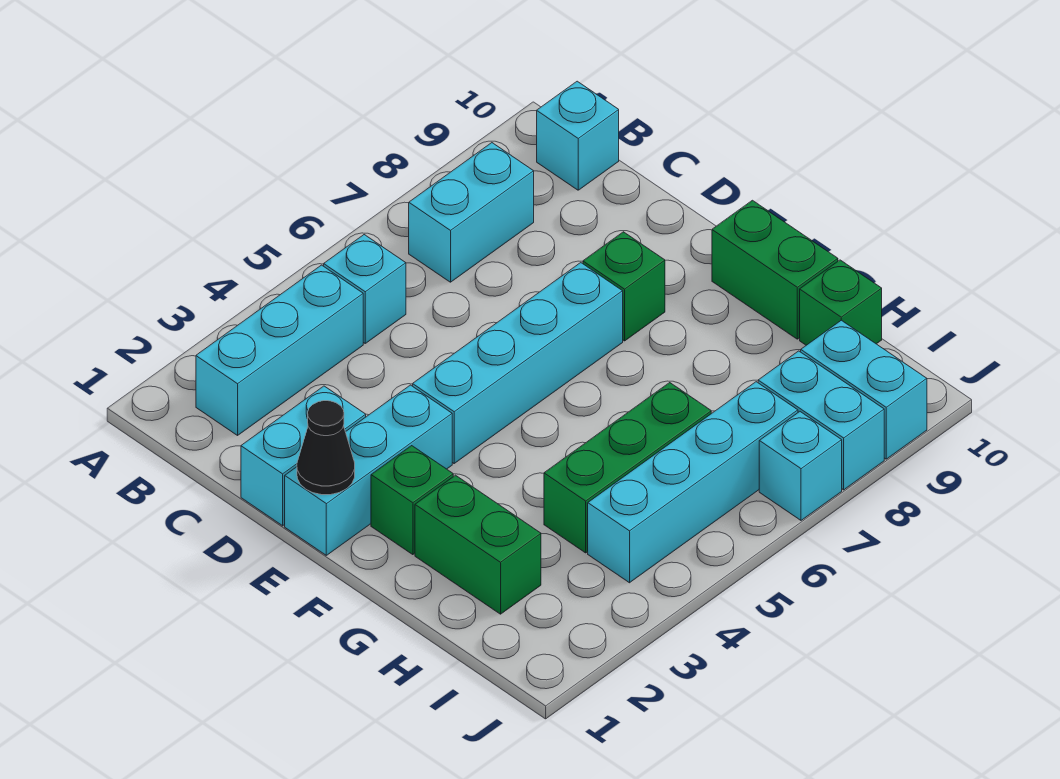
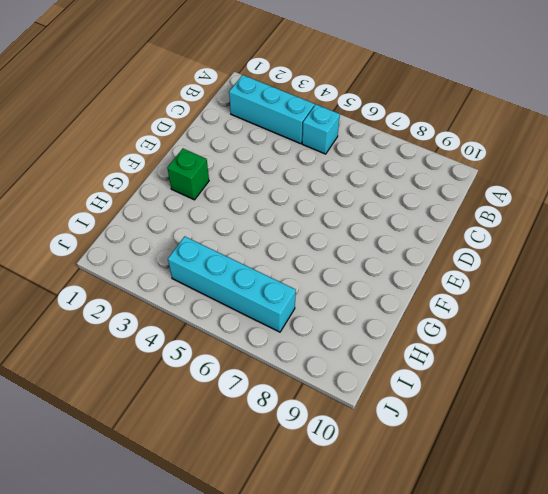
none -> cyan brick B7:B8 level 1
none -> cyan brick B10 level 1
none -> cyan brick D1:D2 level 1

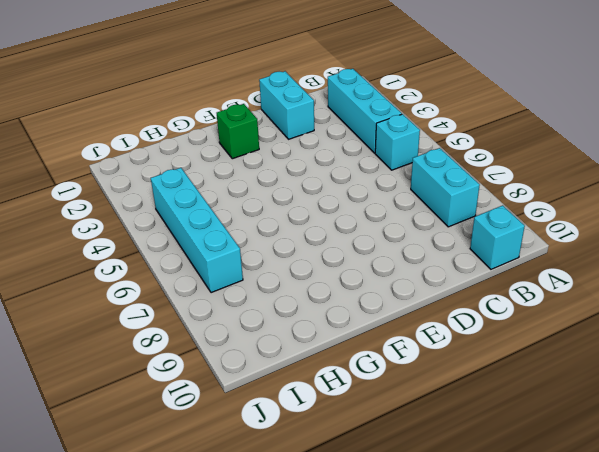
none -> cyan brick E1:E3 level 1
none -> cyan brick E4:E7 level 1
none -> green brick E8 level 1

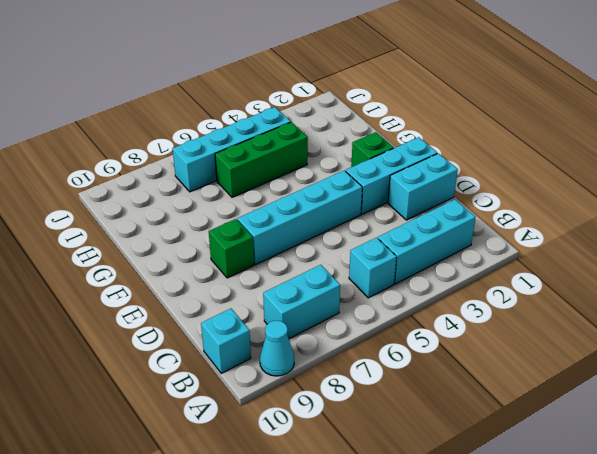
cyan cone A9 level 1 -> none
none -> green brick F10:G10 level 1
none -> green brick G2:H2 level 1
none -> green brick H10 level 1

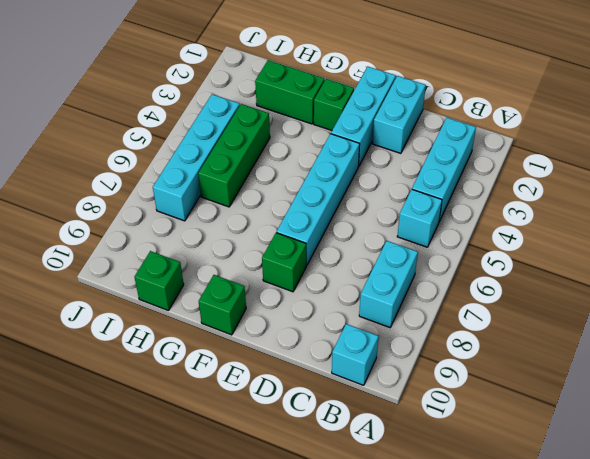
green brick F10 level 1 -> green brick F10:G10 level 1
none -> cyan brick I8:J8 level 1
none -> cyan brick I9:J9 level 1
none -> cyan brick J7 level 1

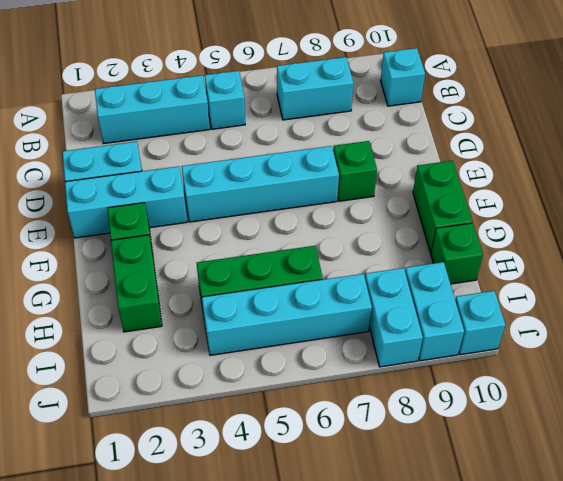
cyan brick J10 level 1 -> cyan brick J7 level 1
none -> black cone E1 level 2

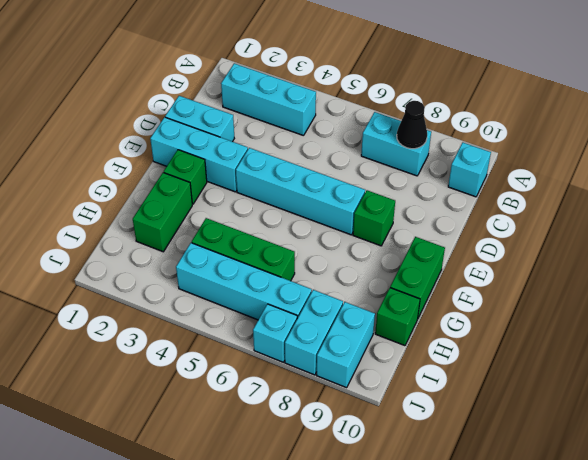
black cone B8 level 2 -> black cone E1 level 2
none -> cyan brick B5 level 1

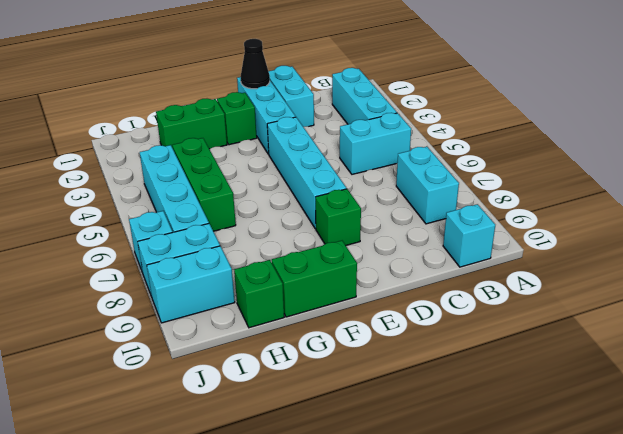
cyan brick B5:C5 level 1 -> cyan brick B5 level 1

